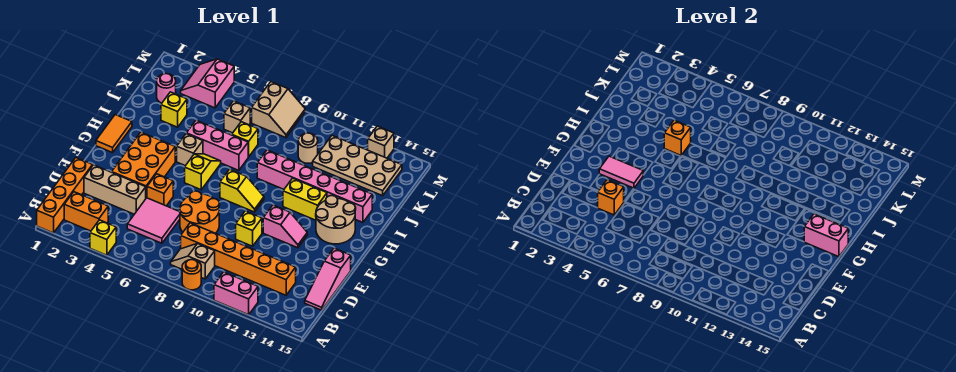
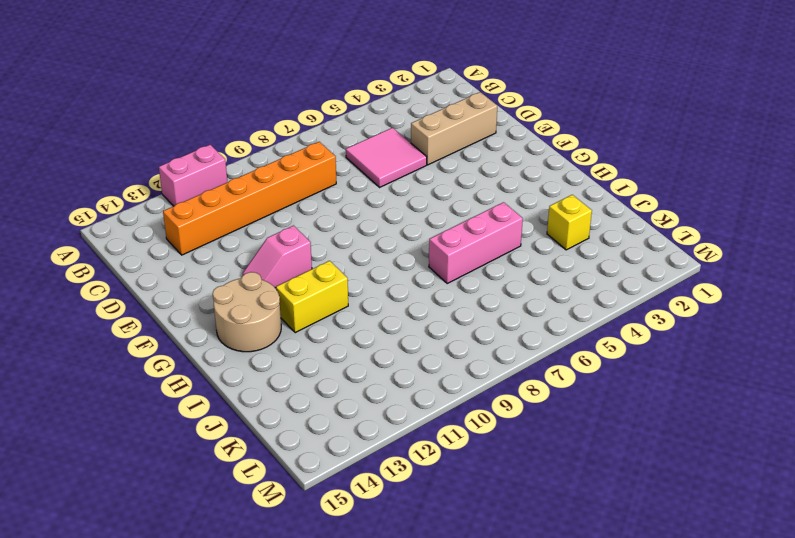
none -> orange brick A1:D1 level 1
none -> yellow brick A4 level 1
none -> orange round brick A9 level 1
none -> orange brick B2:B3 level 1

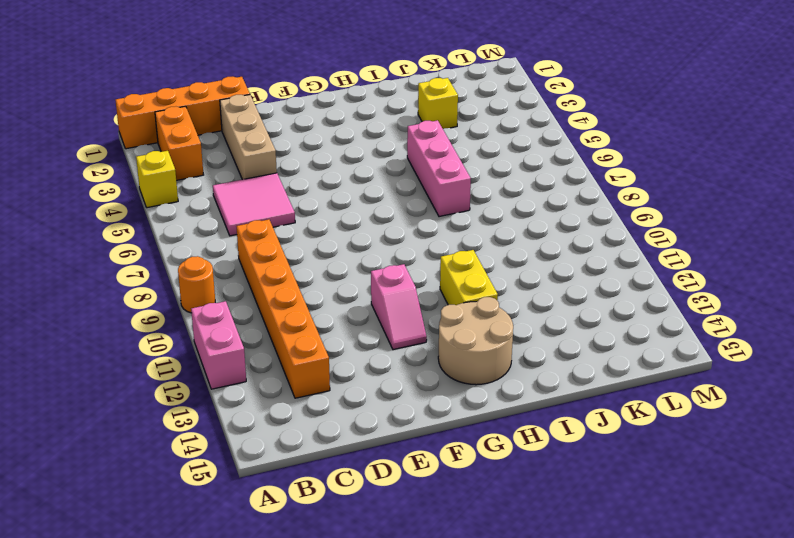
none -> tan slope B8:B9 level 1 top 9
none -> pink slope C15:E15 level 1 top E
none -> orange round brick D7:E8 level 1
none -> orange brick E3:G4 level 1

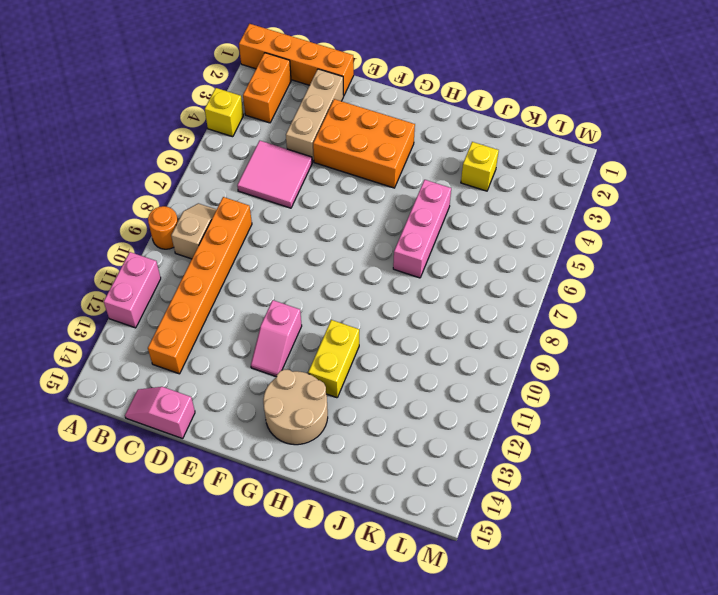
pink slope C15:D15 level 1 top D -> pink slope C15:E15 level 1 top E
none -> orange round brick D7:E8 level 1
none -> orange brick E5 level 1
none -> yellow brick E10 level 1
none -> orange tile G1:H1 level 1

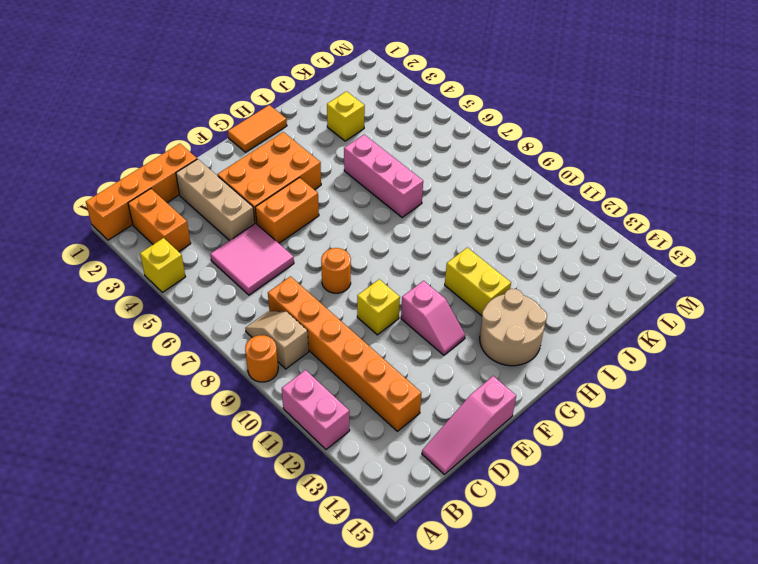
orange brick E5:F5 level 1 -> orange brick E5 level 1
orange round brick E8 level 1 -> orange round brick D7:E8 level 1
none -> yellow slope G6:H6 level 1 top G
none -> yellow slope G8:G9 level 1 top 8
none -> tan brick H5 level 1
none -> pink brick I9:I14 level 1

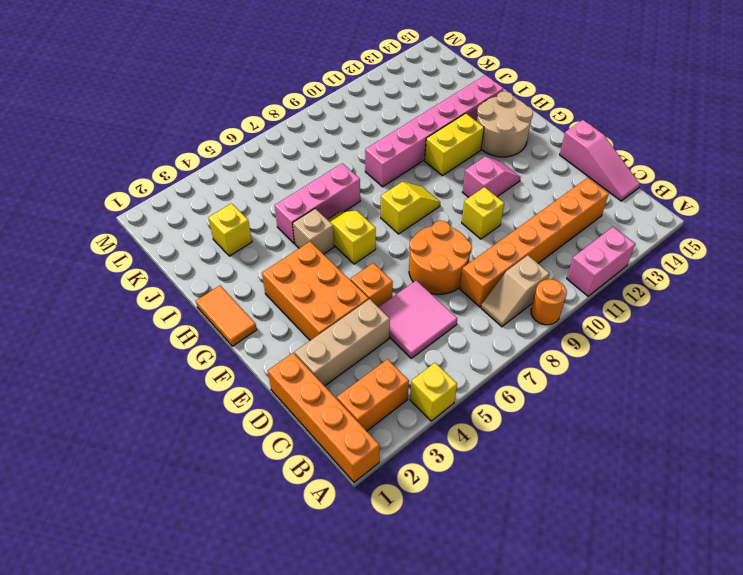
none -> yellow brick J7 level 1
none -> pink round brick K2 level 1
none -> tan brick K6 level 1
none -> tan round brick K10 level 1

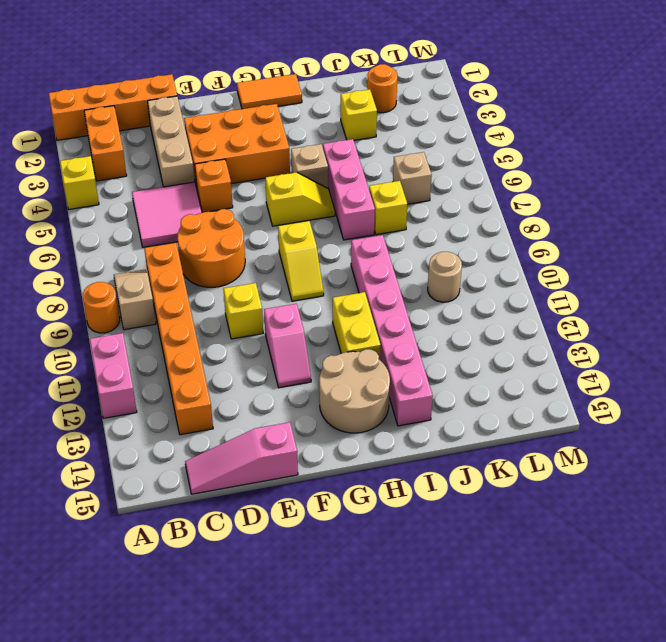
orange round brick K2 level 1 -> pink round brick K2 level 1
none -> tan plate K11:L14 level 1
none -> pink slope L3:M4 level 1 top 4
none -> tan slope L7:M8 level 1 top 7
none -> tan brick M13 level 1

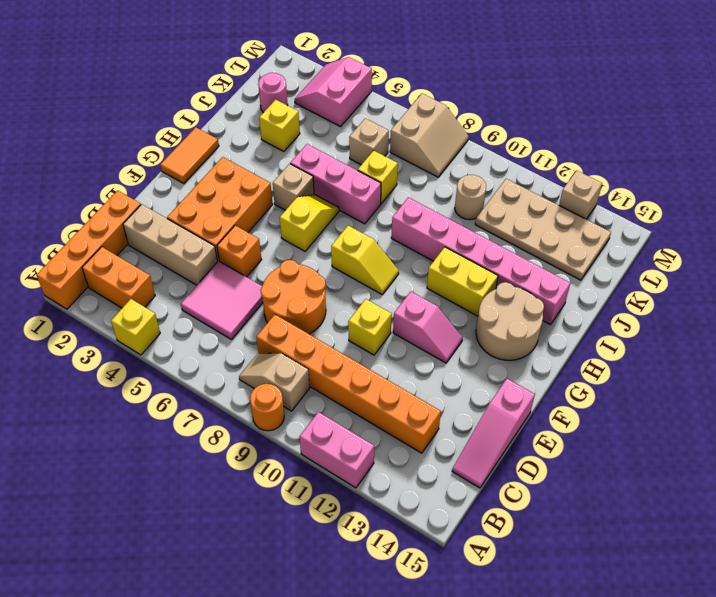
none -> orange brick D4 level 2
none -> pink tile F3:F4 level 2
none -> pink brick G14:G15 level 2
none -> orange brick I5 level 2

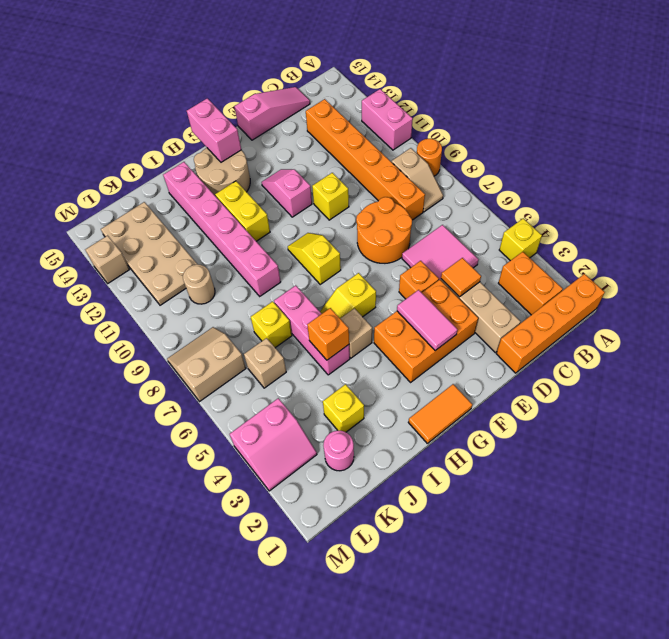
orange tile D4 level 2 -> orange brick D4 level 2

